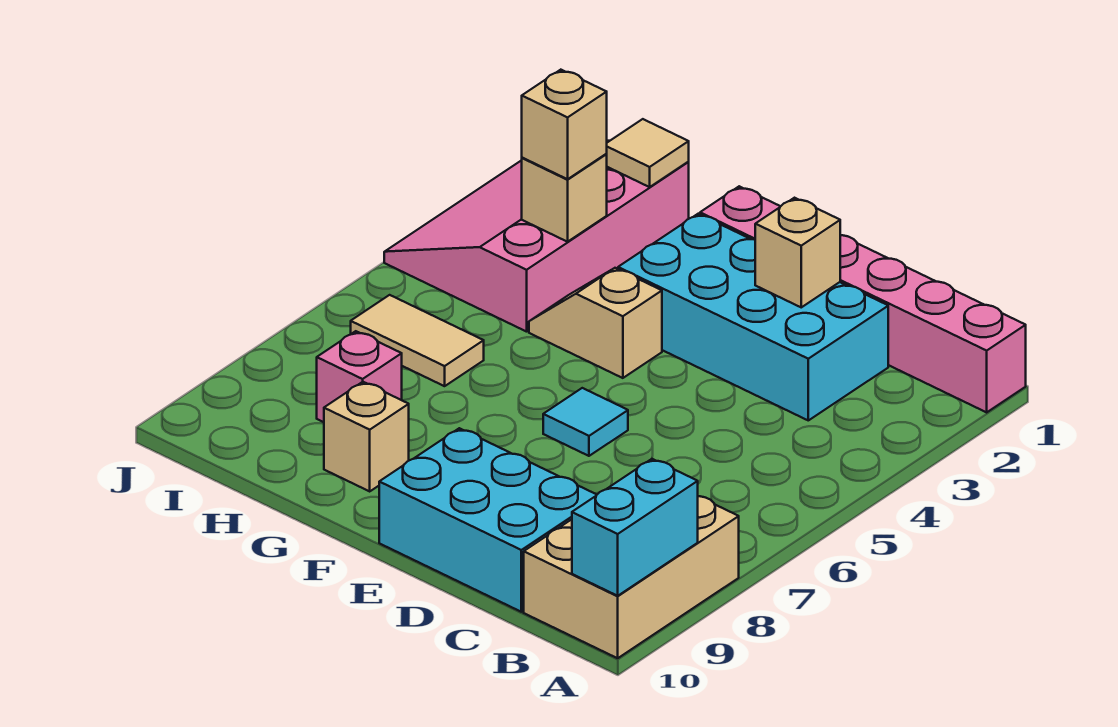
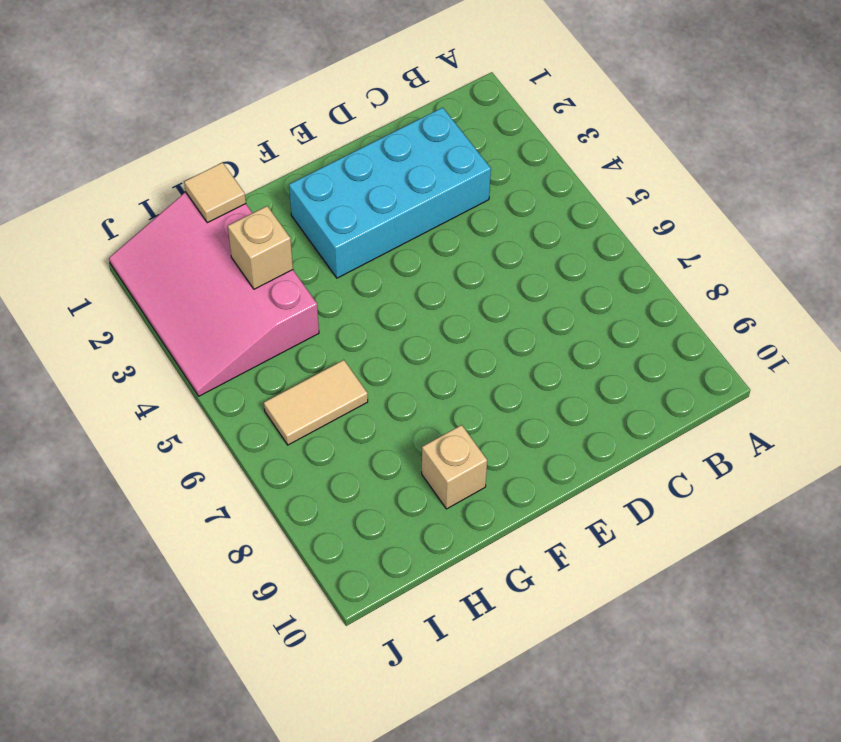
none -> pink brick A1:F1 level 1
none -> tan brick A8:B10 level 1
none -> cyan brick C9:E10 level 1

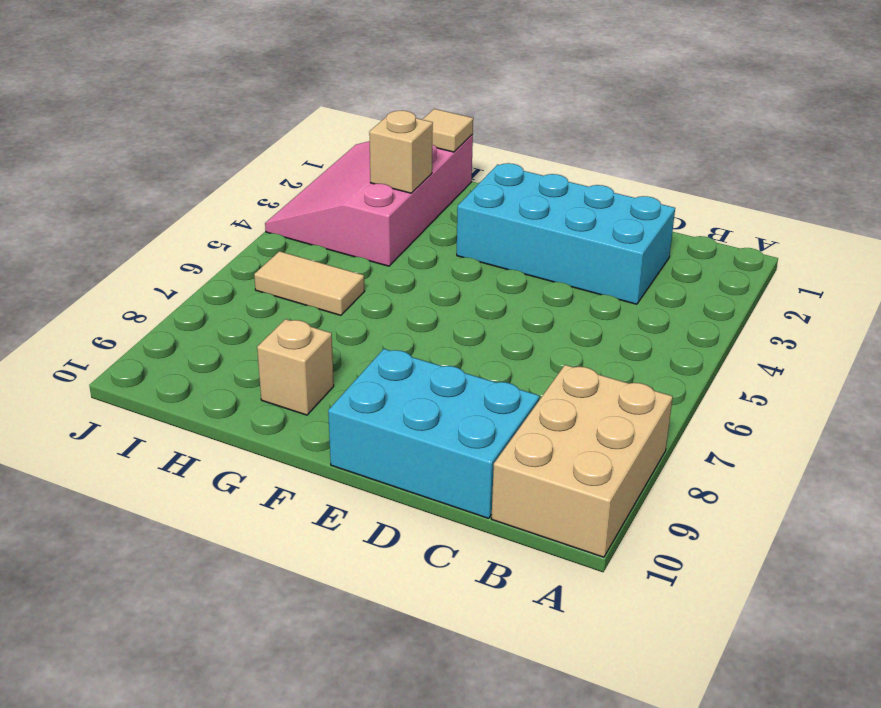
none -> pink brick A1:F1 level 1
none -> cyan tile E6 level 1
none -> tan slope F4:G4 level 1 top F

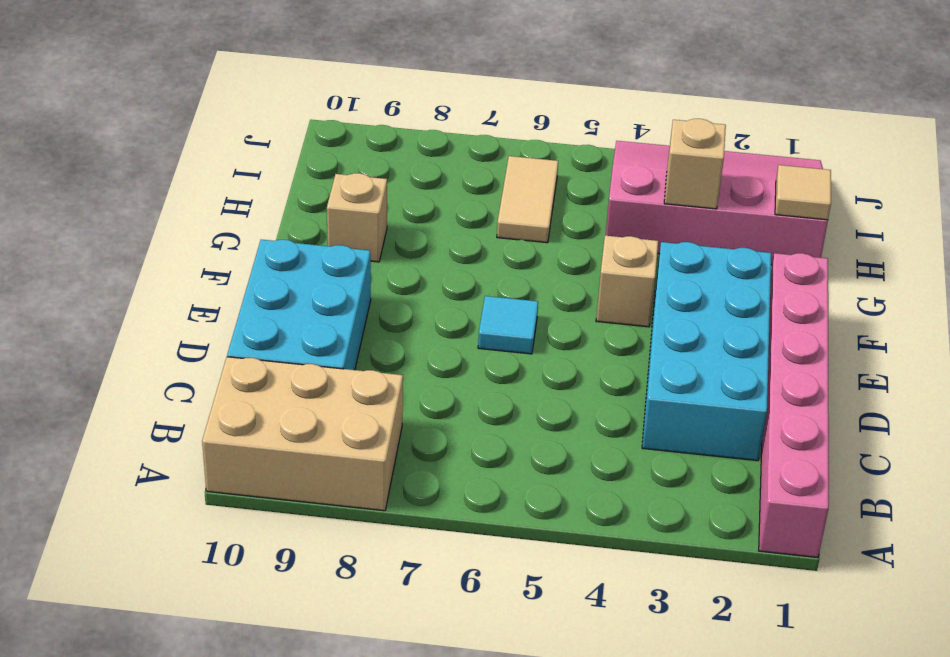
none -> pink brick H8 level 1
none -> cyan brick A9:A10 level 2
none -> tan brick D2 level 2

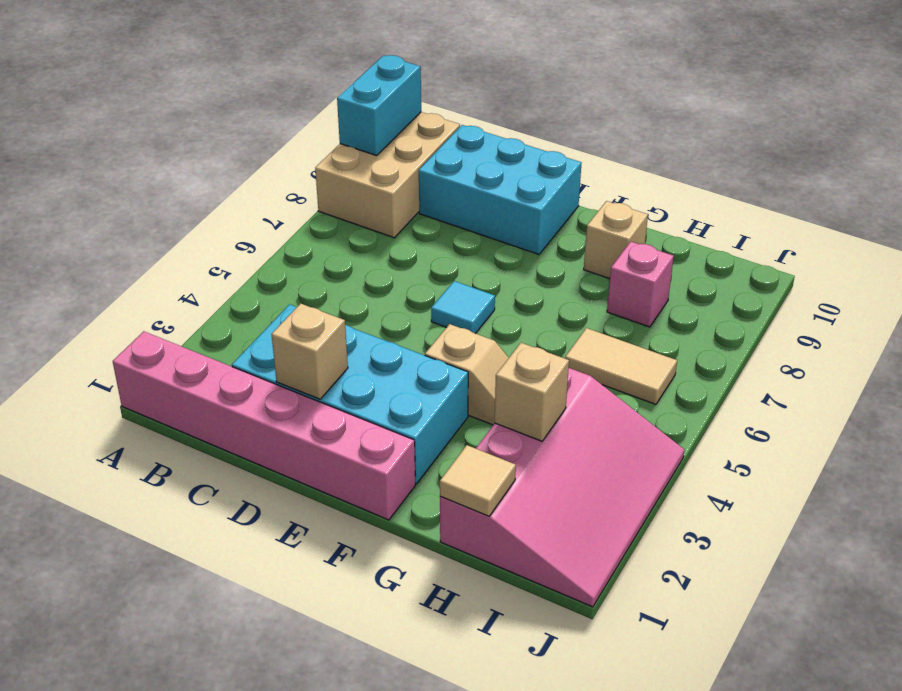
none -> tan brick H3 level 3

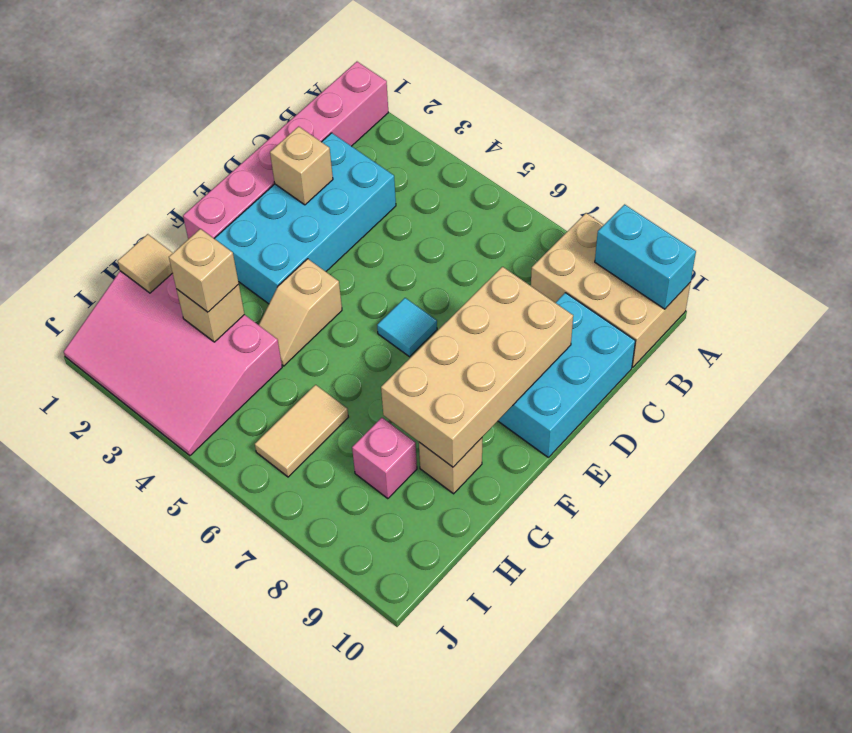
tan brick D8:G9 level 2 -> none

